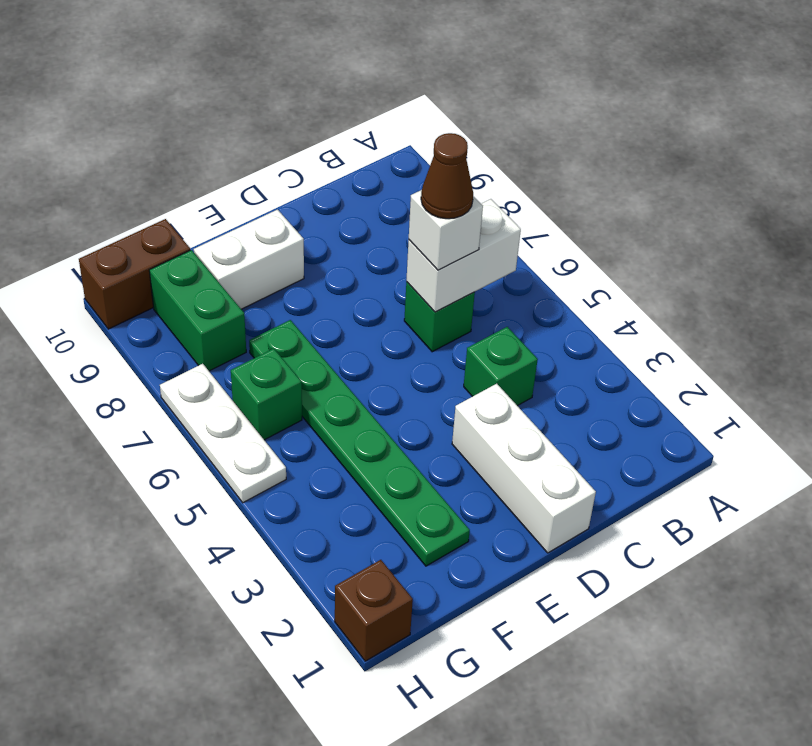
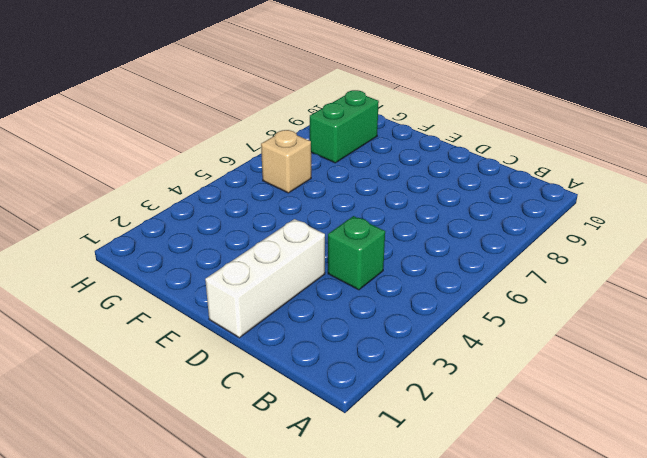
tan brick G6 level 1 -> green brick G6 level 1
none -> green brick C6 level 1
none -> white brick E9:F9 level 1
none -> green plate F2:F7 level 1

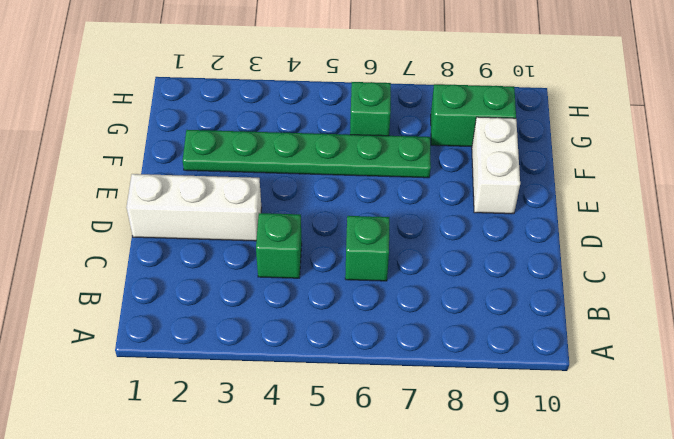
none -> brown brick G10:H10 level 1
none -> brown brick H1 level 1
none -> white plate H5:H7 level 1

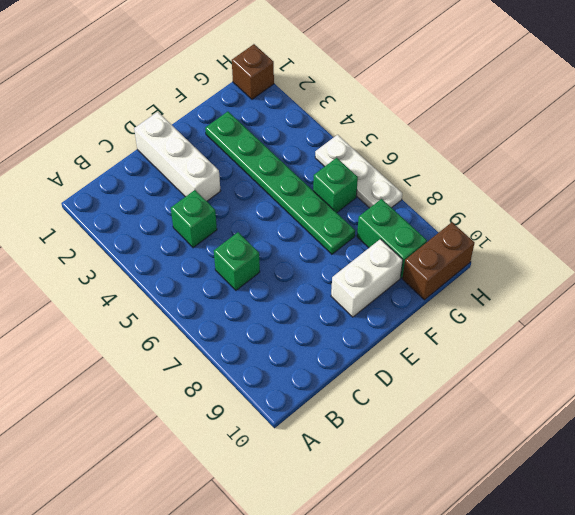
none -> white brick B6:C6 level 2
none -> white brick C6 level 3
none -> brown cone C6 level 4

